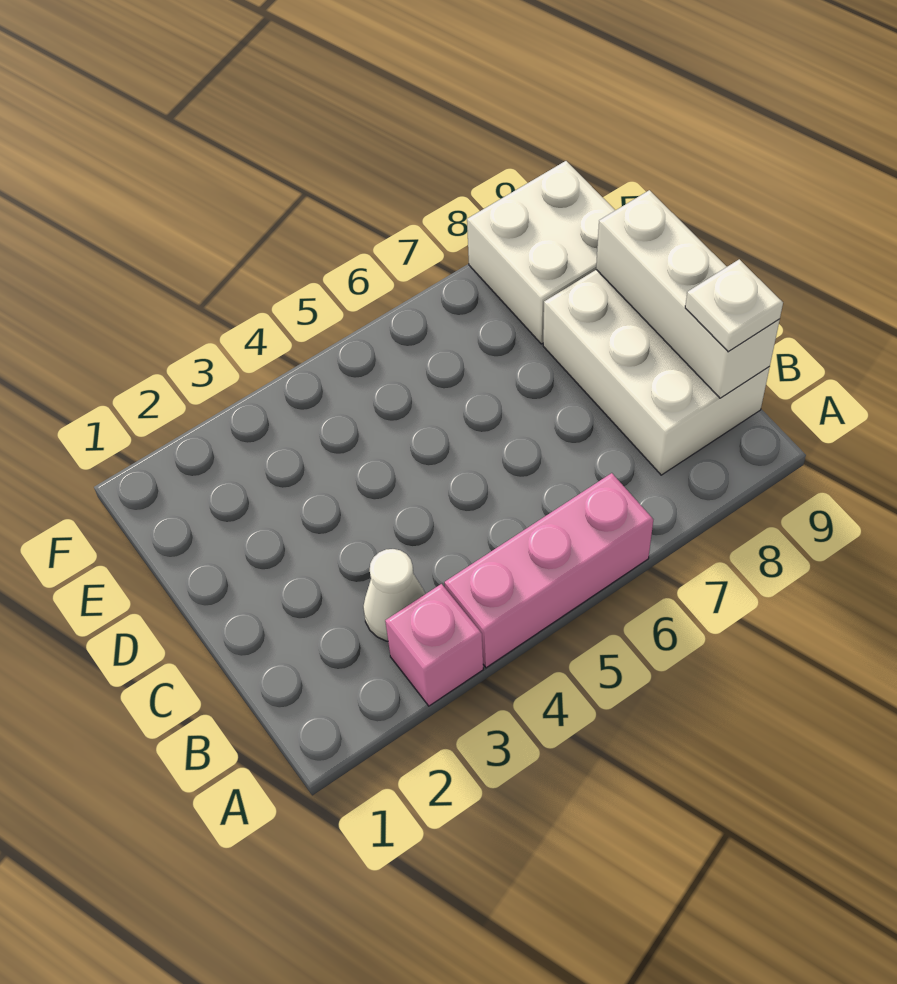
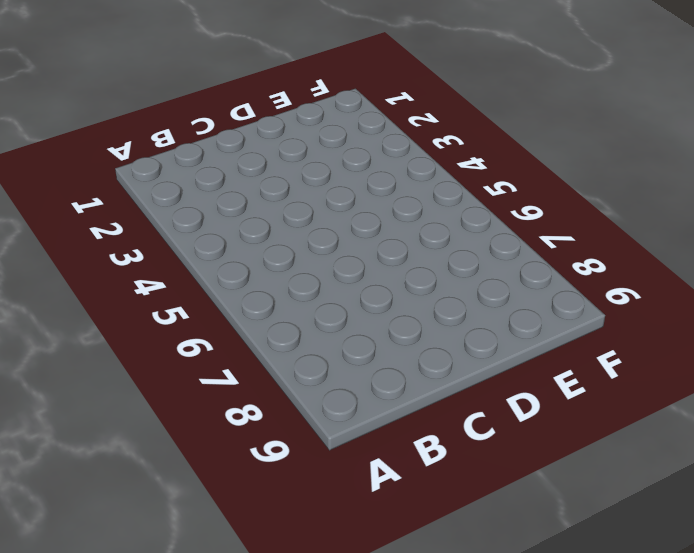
none -> pink brick A3 level 1
none -> pink brick A4:A6 level 1

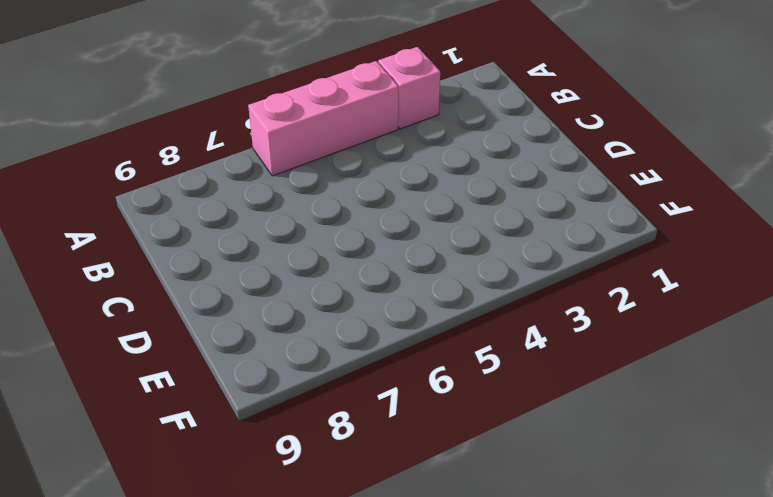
none -> white cone B3 level 1
none -> white brick B8:D9 level 1

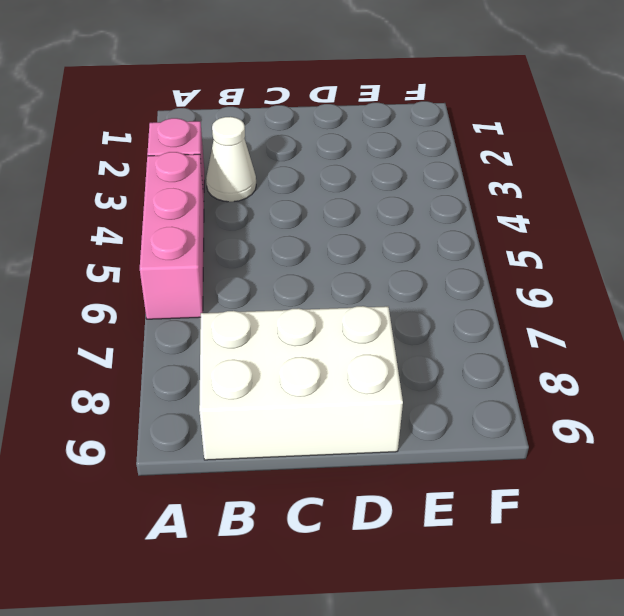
none -> white brick E8:F9 level 1
none -> white brick B9:D9 level 2

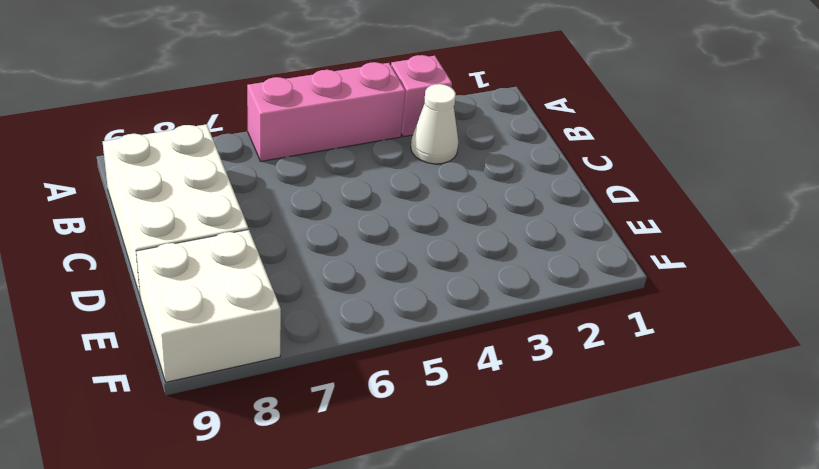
none -> white brick B9:D9 level 2
none -> white plate B9 level 3

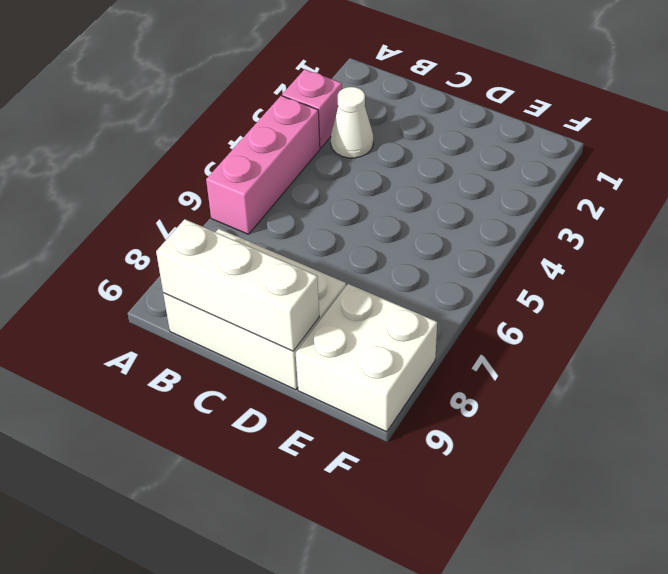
none -> white plate B9 level 3

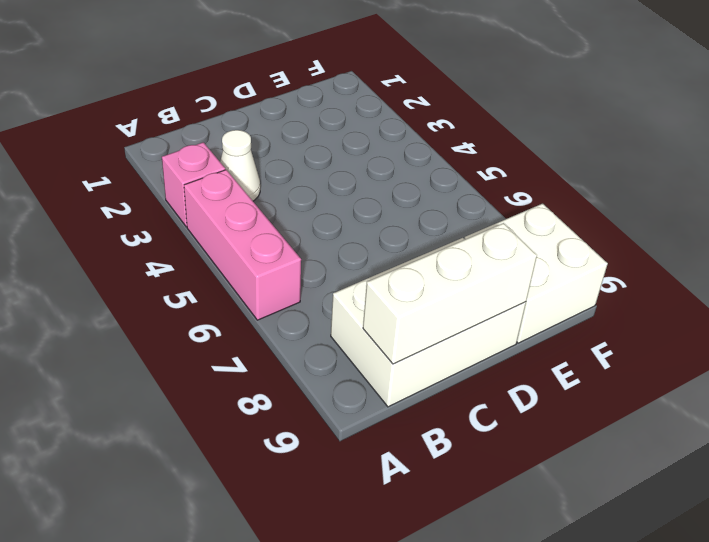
none -> white plate B9 level 3

